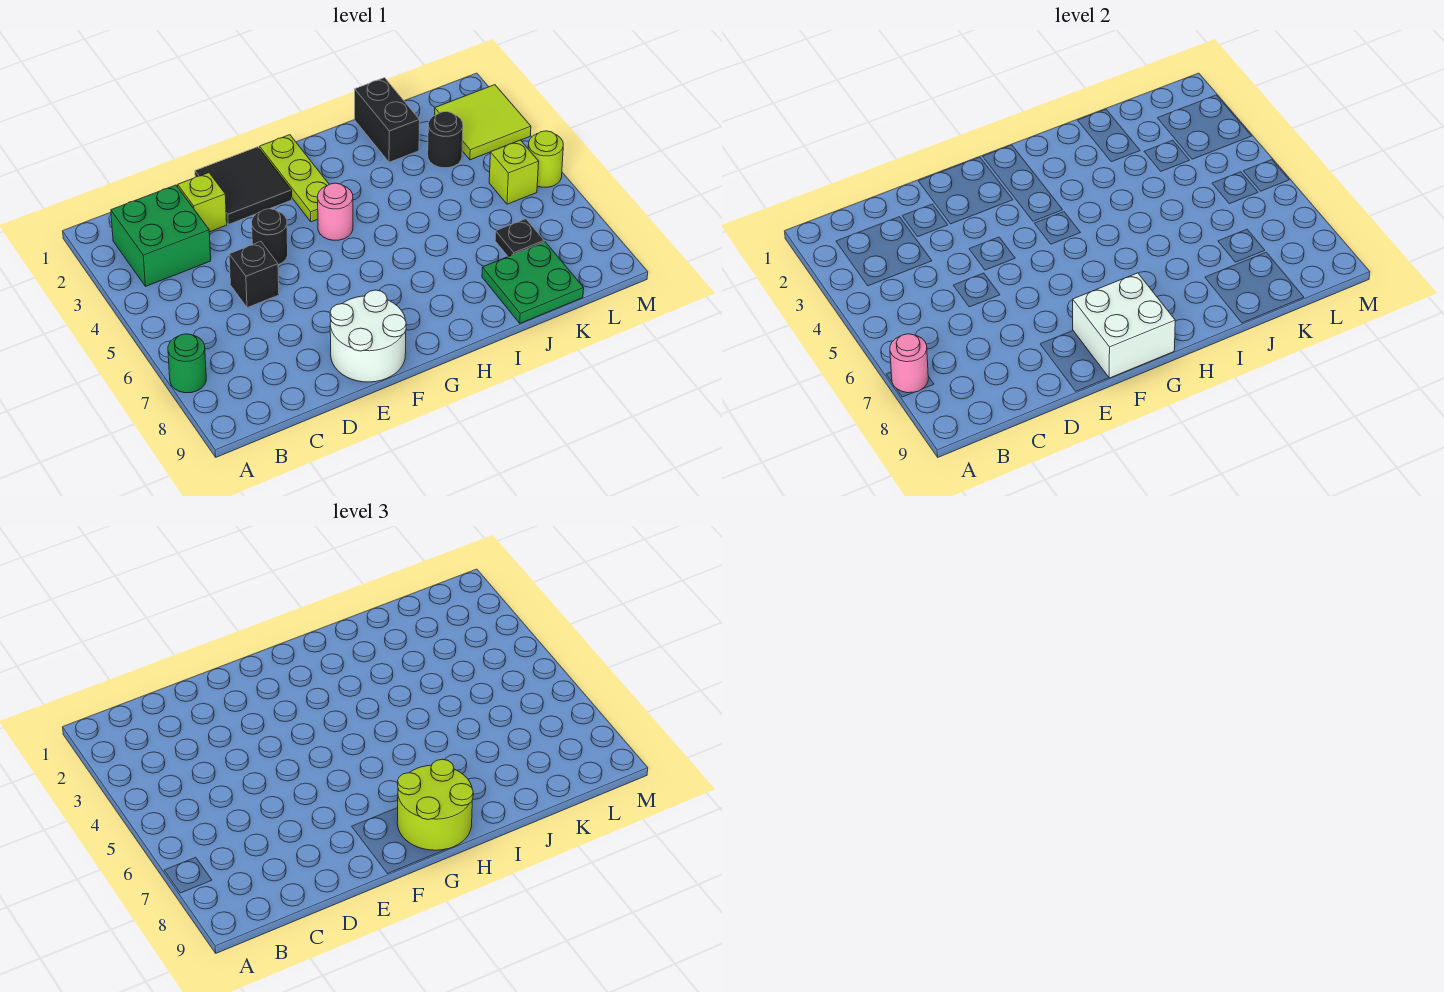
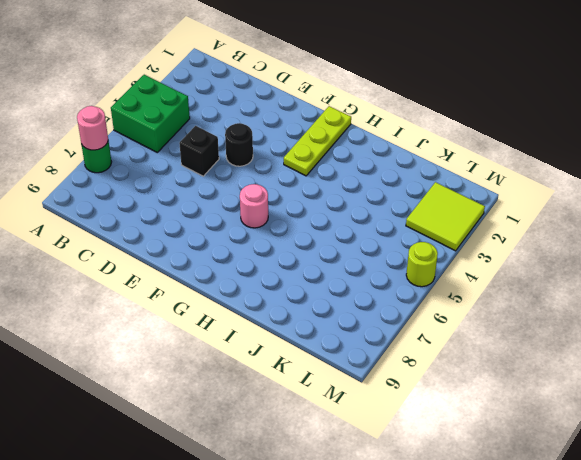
green brick A4:B5 level 1 -> green brick B2:C3 level 1
pink round brick G6 level 1 -> pink round brick G4 level 1
none -> lime brick D2 level 1
none -> black tile E1:F2 level 1
none -> white round brick E8:F9 level 1

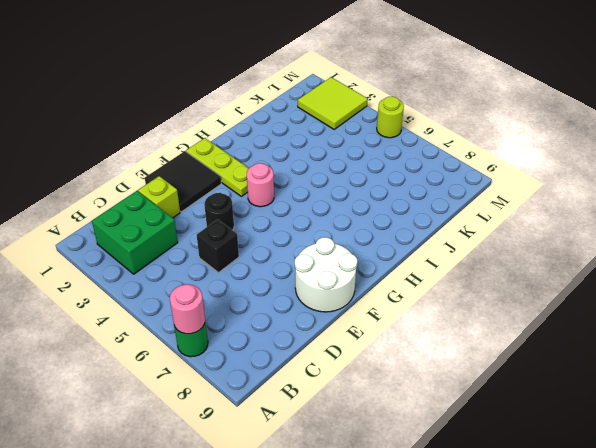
none -> black brick J1:J2 level 1
none -> green plate J8:K9 level 1
none -> black round brick K3 level 1

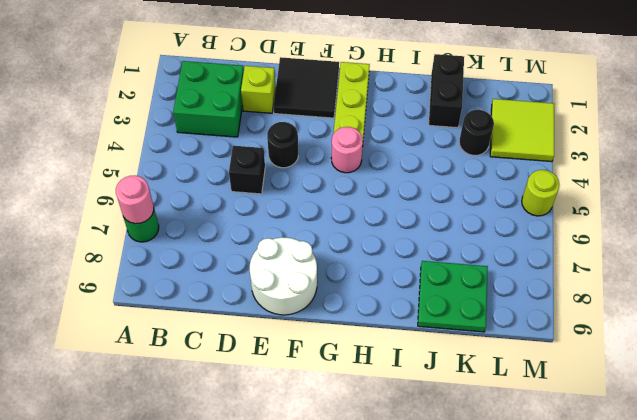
none -> black plate K7 level 1
none -> lime brick L5 level 1
none -> white brick F8:G9 level 2

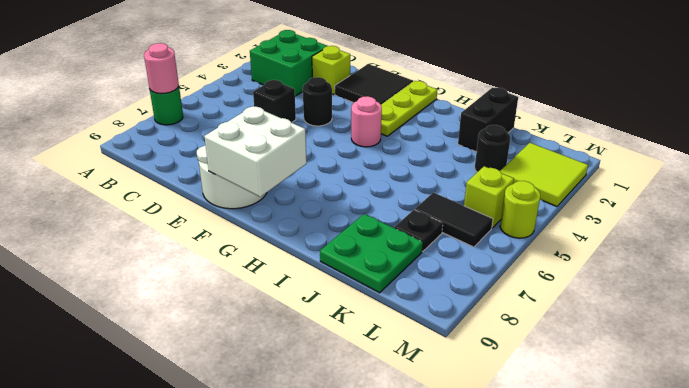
black tile K6:L6 level 1 -> none
none -> lime round brick G8:H9 level 3

